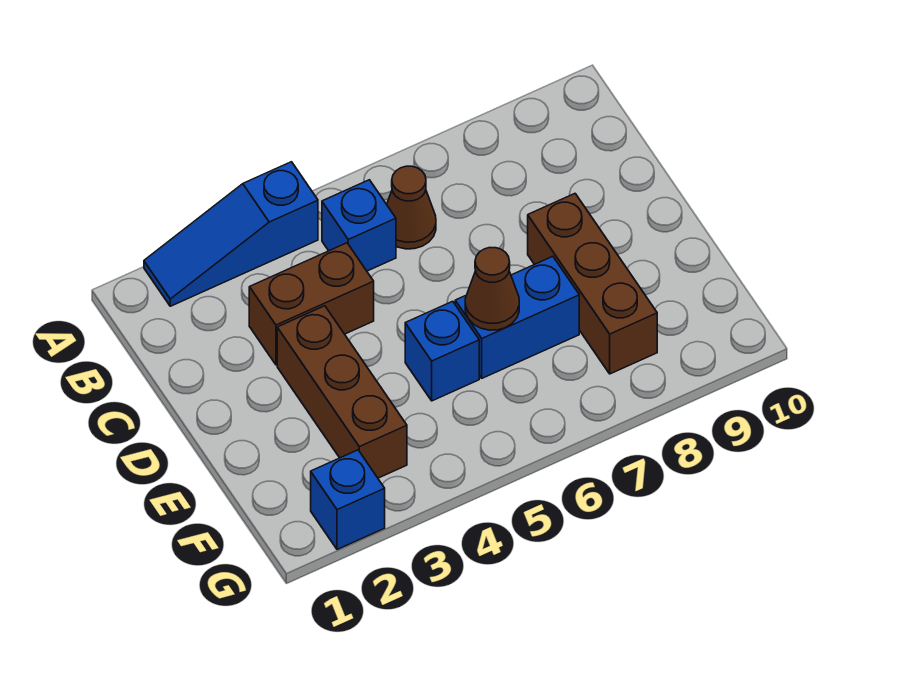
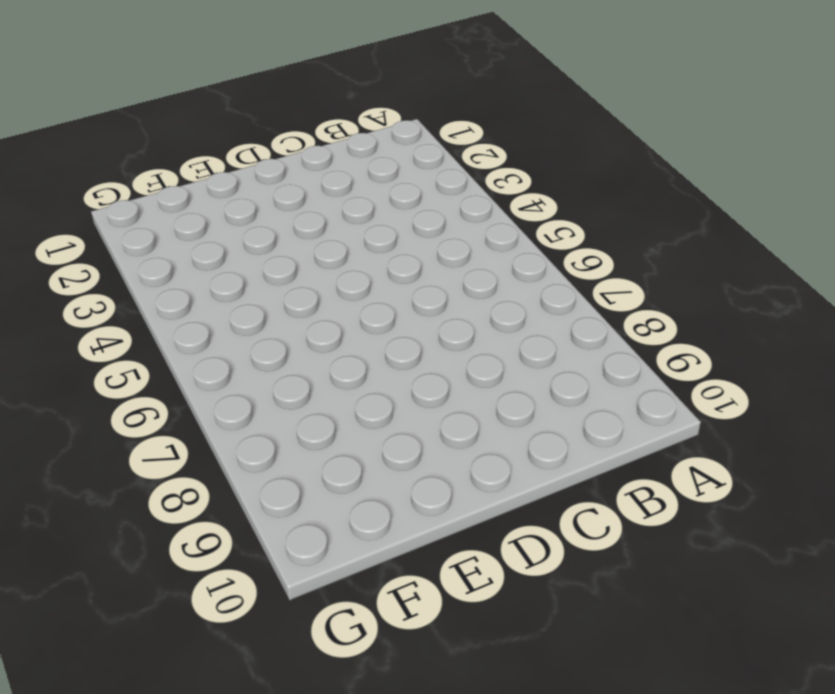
none -> blue slope A2:A4 level 1 top 4
none -> blue brick B5 level 1

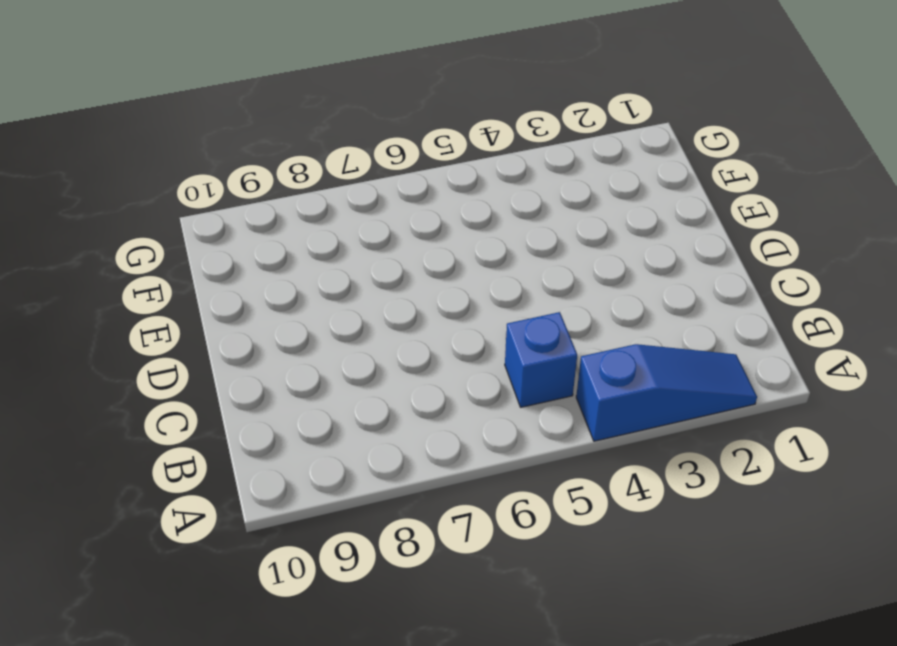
none -> brown cone B6 level 1
none -> brown brick C3:C4 level 1

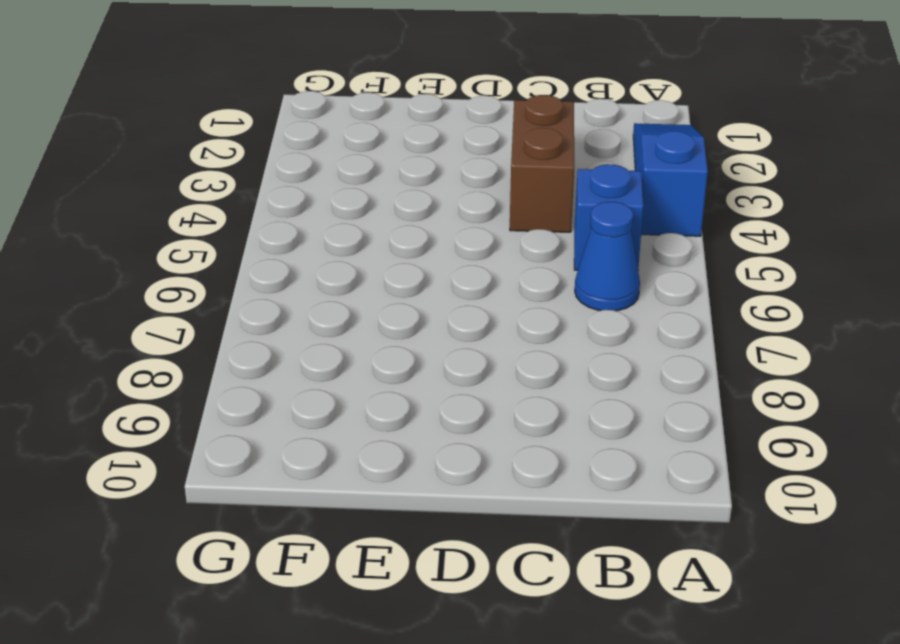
blue cone B6 level 1 -> brown cone B6 level 1
none -> brown brick D3:F3 level 1
none -> brown brick D8:F8 level 1

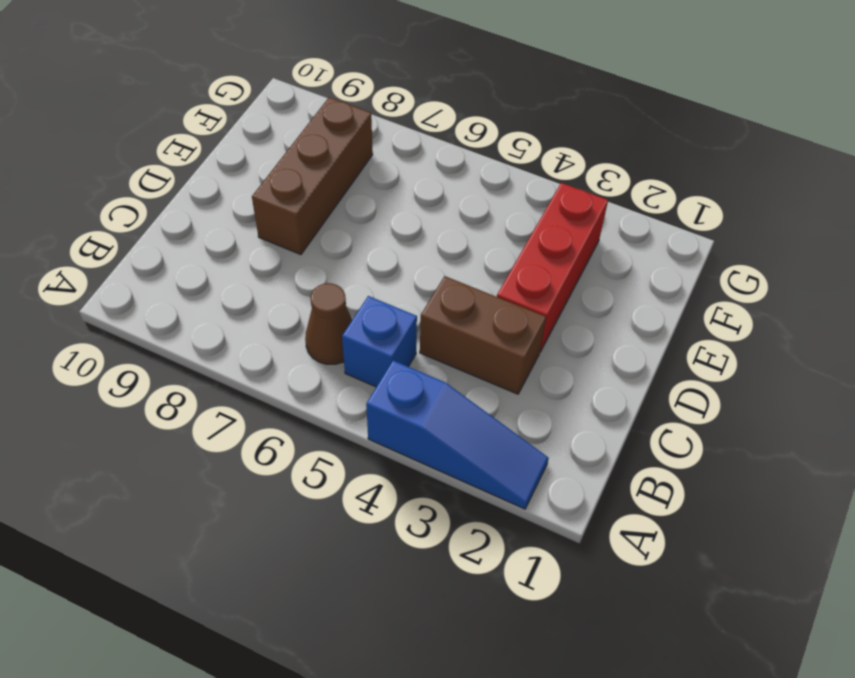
red brick D3:F3 level 1 -> brown brick D3:F3 level 1
none -> blue brick E5 level 1
none -> blue brick E6:E7 level 1

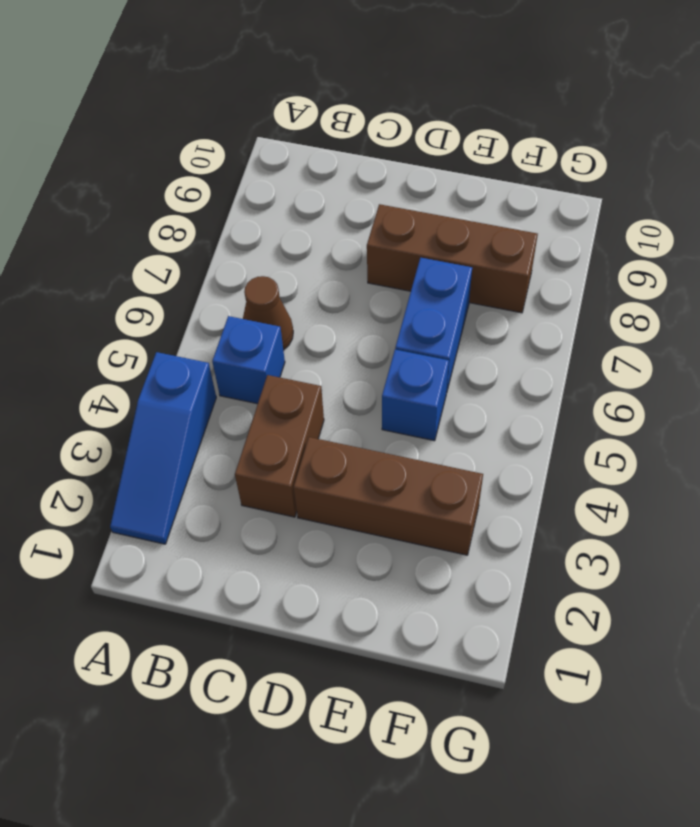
none -> blue brick G2 level 1
none -> brown cone E6 level 2

